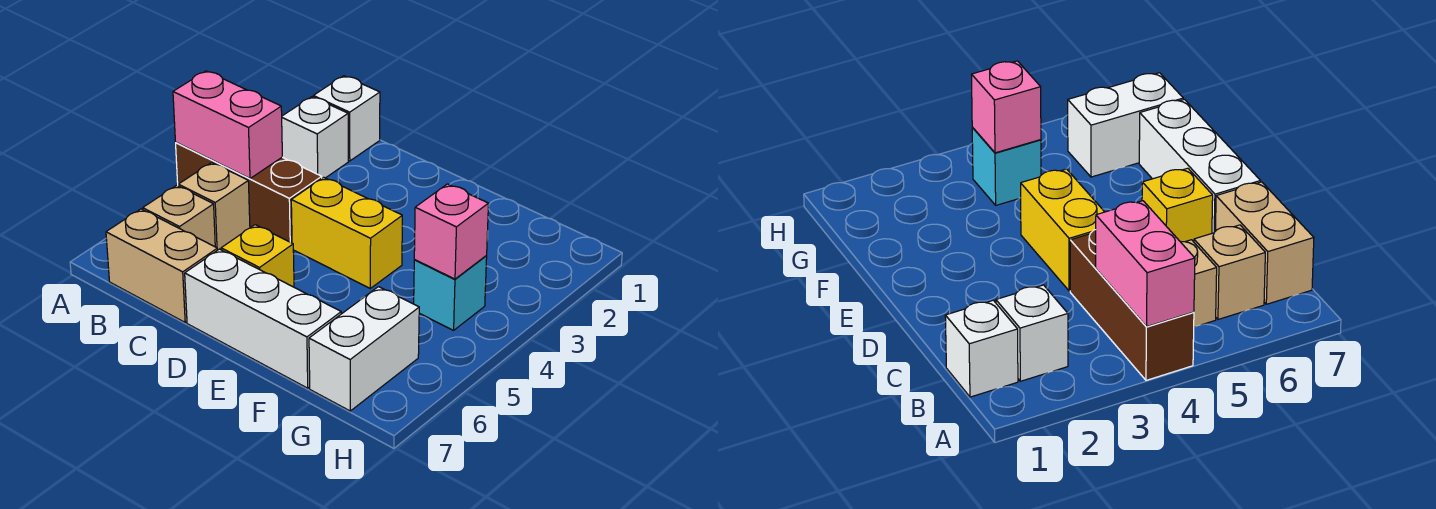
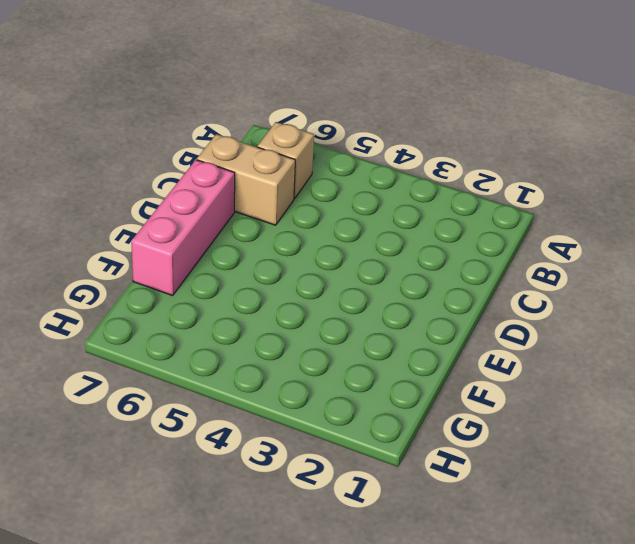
tan brick C6:C7 level 1 -> tan brick B7:C7 level 1
pink brick D7:F7 level 1 -> white brick D7:F7 level 1
none -> brown brick A4:C4 level 1
none -> white brick B1 level 1
none -> white brick B2 level 1

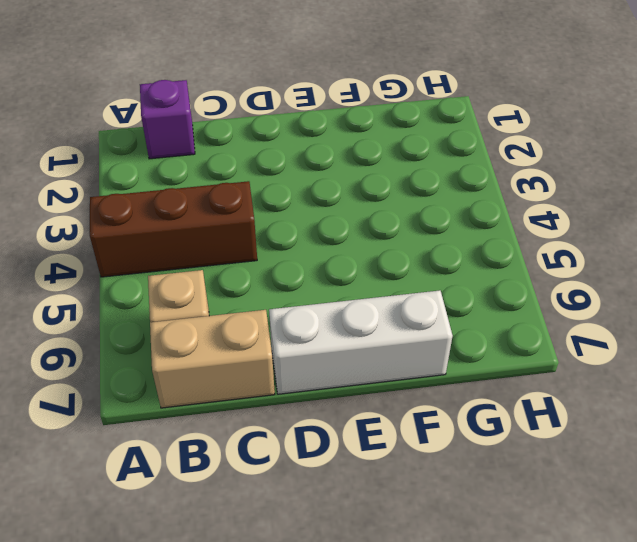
purple brick B1 level 1 -> white brick B1 level 1
none -> white brick B2 level 1
none -> tan brick B5 level 1
none -> yellow brick D4:E4 level 1

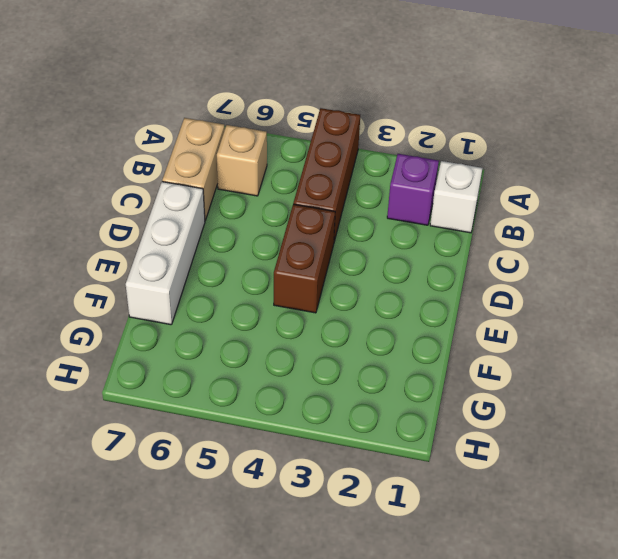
purple brick B2 level 1 -> white brick B2 level 1
brown brick D4:E4 level 1 -> yellow brick D4:E4 level 1
none -> tan brick B5 level 1
none -> yellow brick D6 level 1
none -> cyan brick G4 level 1

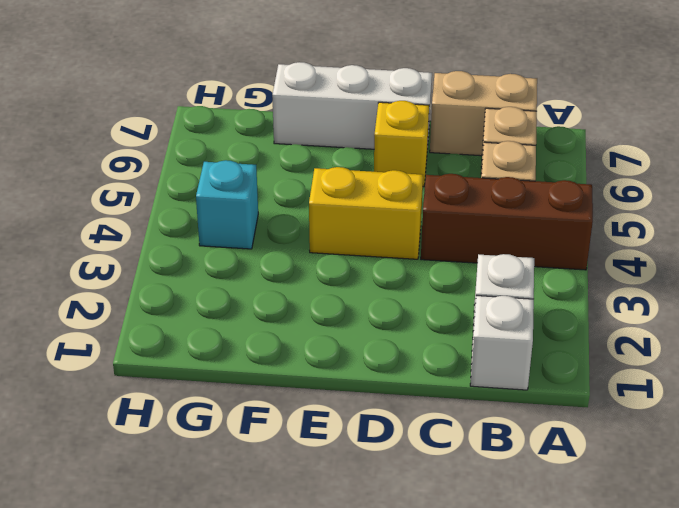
none -> white brick G6:G7 level 1
none -> pink brick A4:B4 level 2
none -> pink brick G4 level 2

